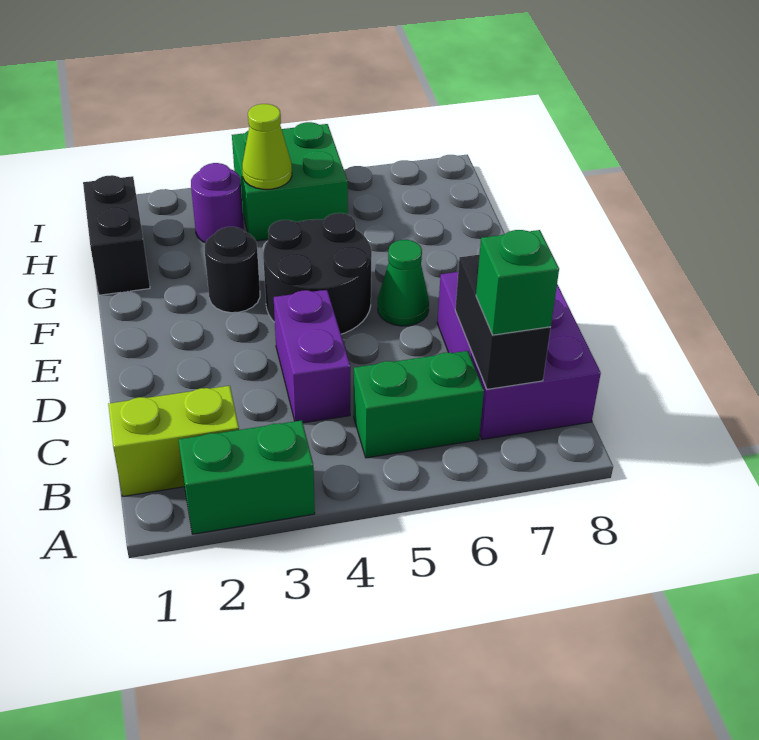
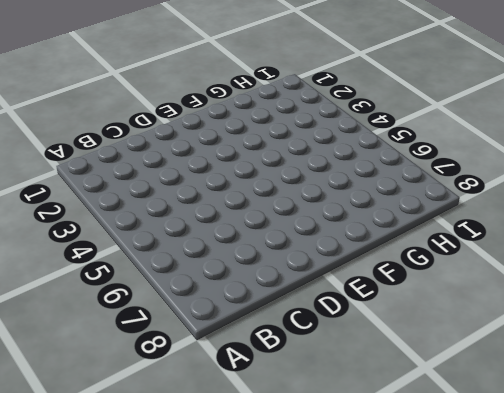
none -> green brick A2:A3 level 1
none -> lime brick B1:B2 level 1
none -> green brick B5:B6 level 1

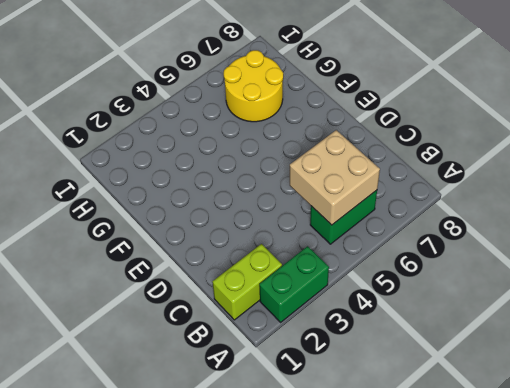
tan brick B5:C6 level 2 -> none
yellow round brick G6:H7 level 1 -> none
none -> purple brick B7:D8 level 1
none -> purple brick C4:D4 level 1
none -> black round brick E4:F5 level 1

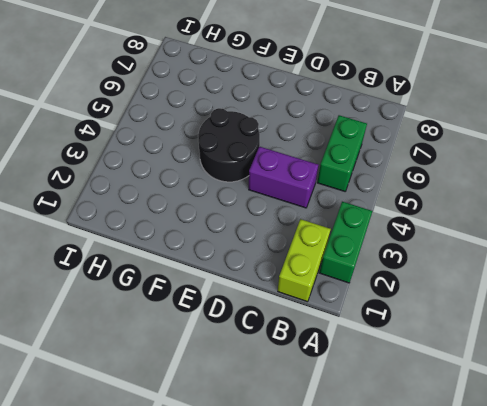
none -> purple brick B7:D8 level 1
none -> green cone E6 level 1
none -> black round brick F3 level 1

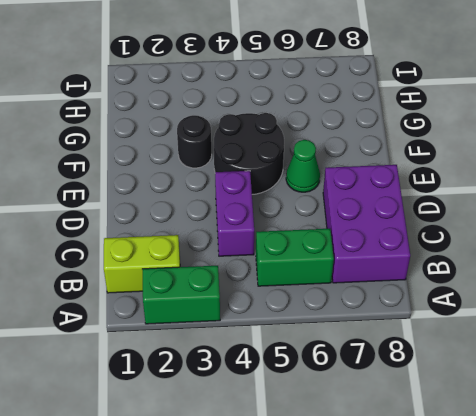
none -> black brick G1:H1 level 1
none -> purple round brick H3 level 1
none -> green brick H4:I5 level 1

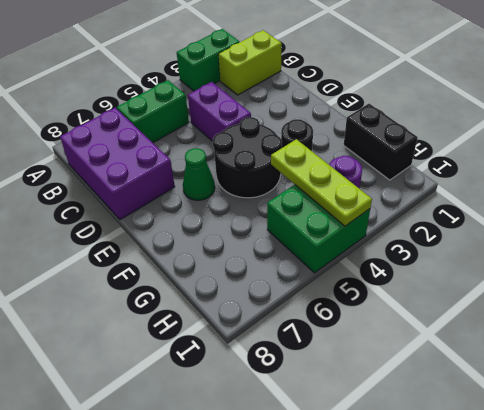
lime plate G4:I4 level 2 -> lime cone H4 level 2
none -> black brick B7:C7 level 2
none -> green brick B7 level 3

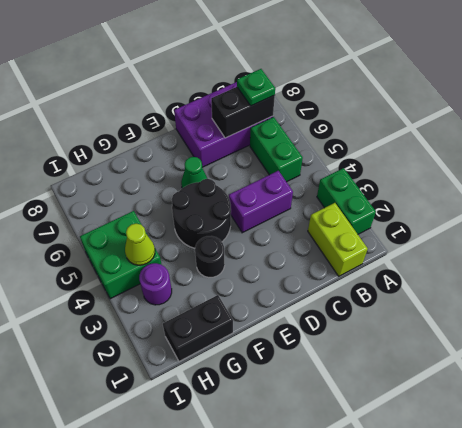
green plate B7 level 3 -> green brick B7 level 3

